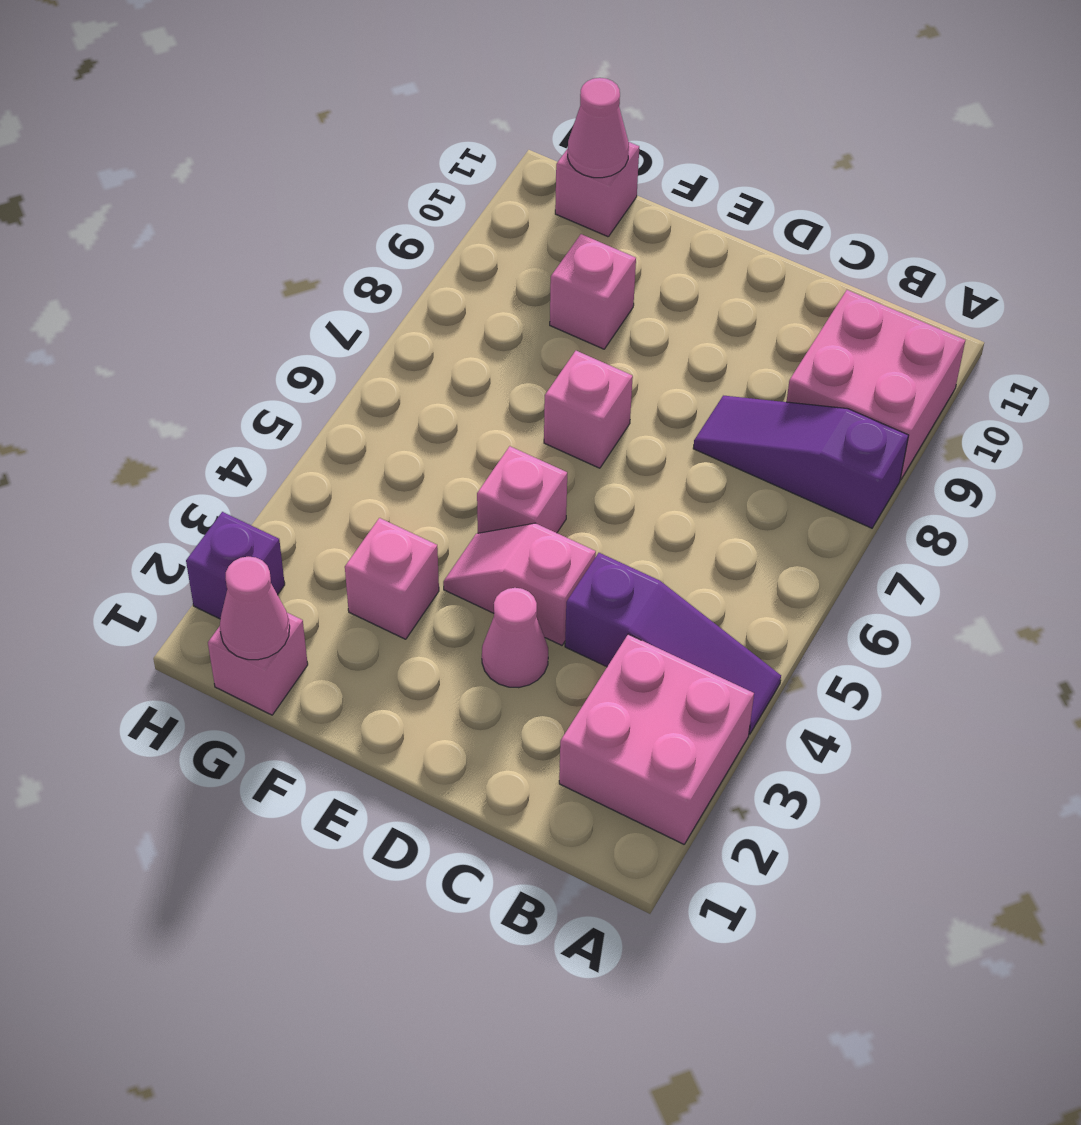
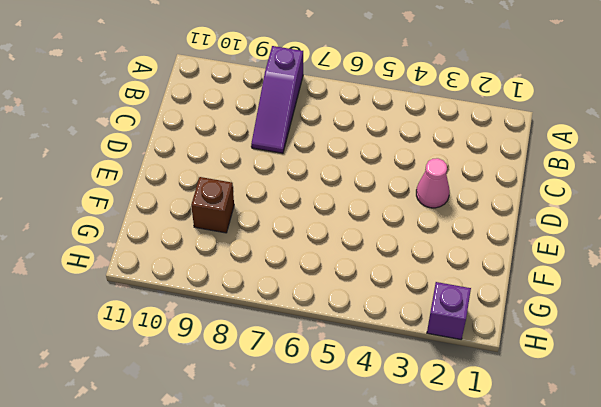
brown brick F9 level 1 -> pink brick F9 level 1
none -> pink brick A2:B3 level 1
none -> purple slope A4:C4 level 1 top C
none -> pink brick A9:B10 level 1

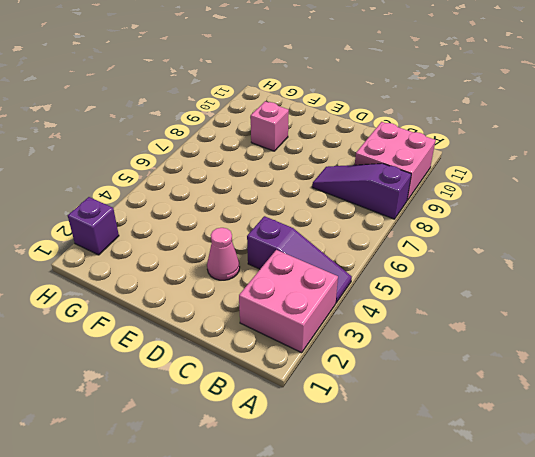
none -> pink slope D4:E4 level 1 top D
none -> pink brick E5 level 1
none -> pink brick E7 level 1

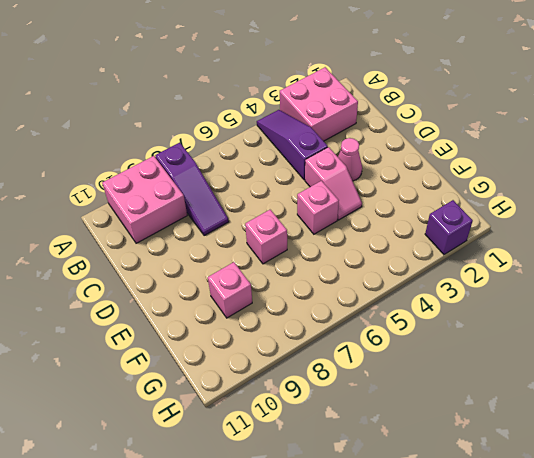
none -> pink brick F3 level 1
none -> pink brick G1 level 1
none -> pink brick G11 level 1

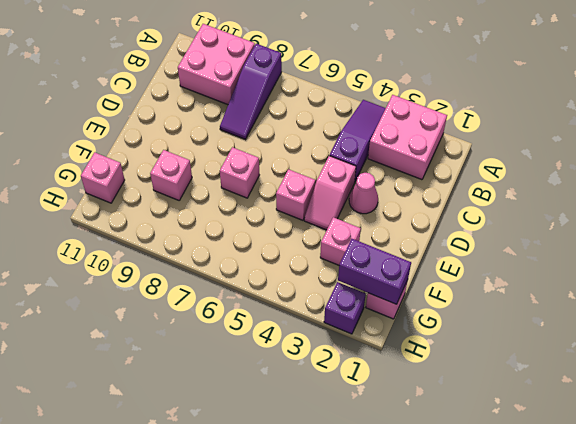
purple brick G1:G2 level 2 -> pink cone G1 level 2
none -> pink cone G11 level 2

